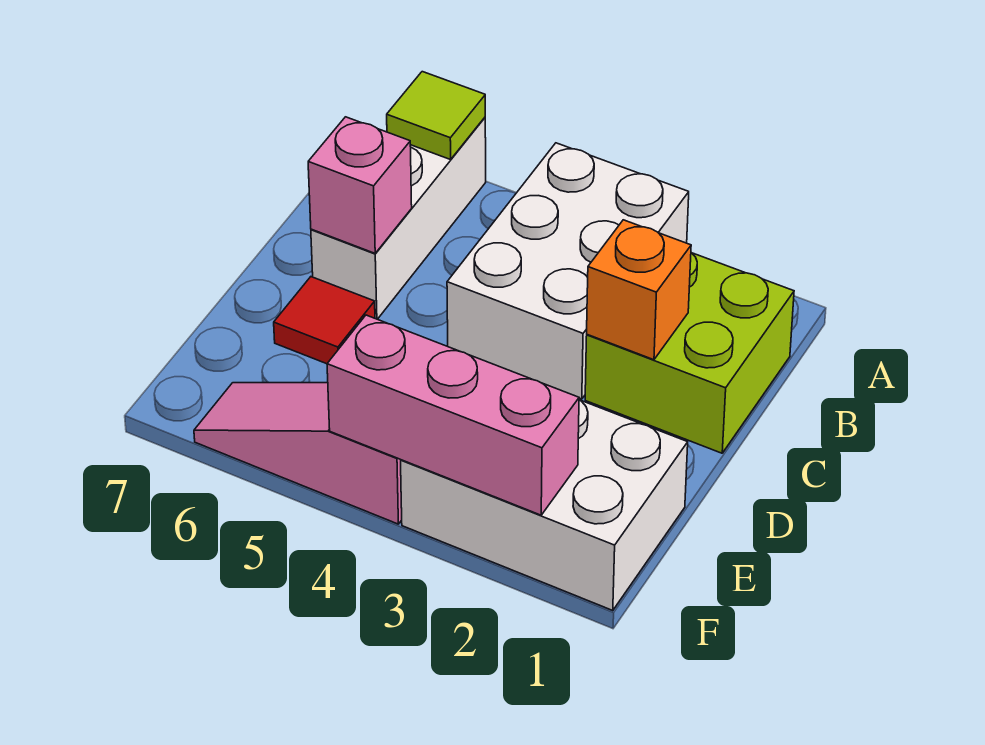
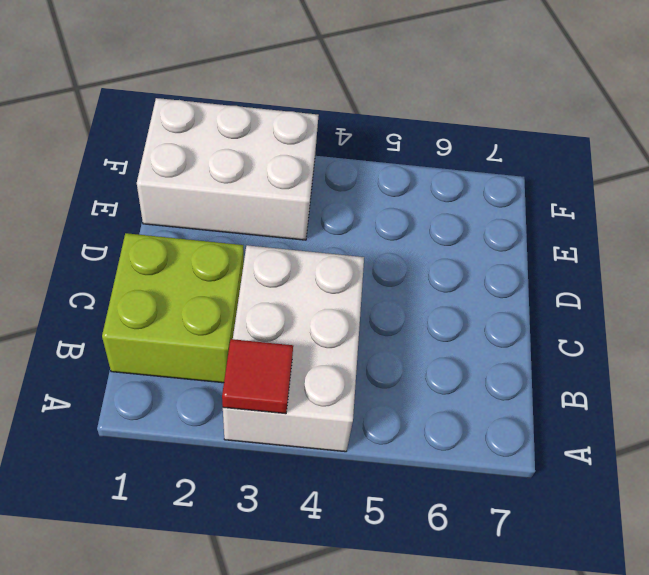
red tile A3 level 2 -> red tile D6 level 1
none -> white brick A6:C6 level 1
none -> pink slope F4:F6 level 1 top 4

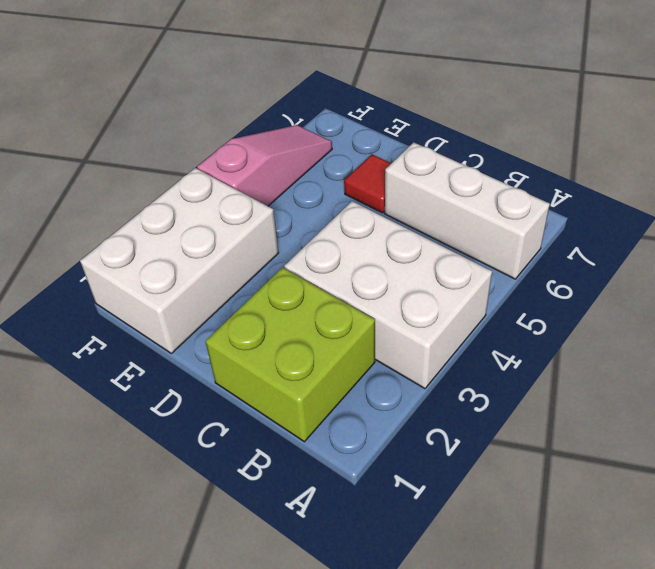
none -> lime tile A6 level 2
none -> orange brick C2 level 2

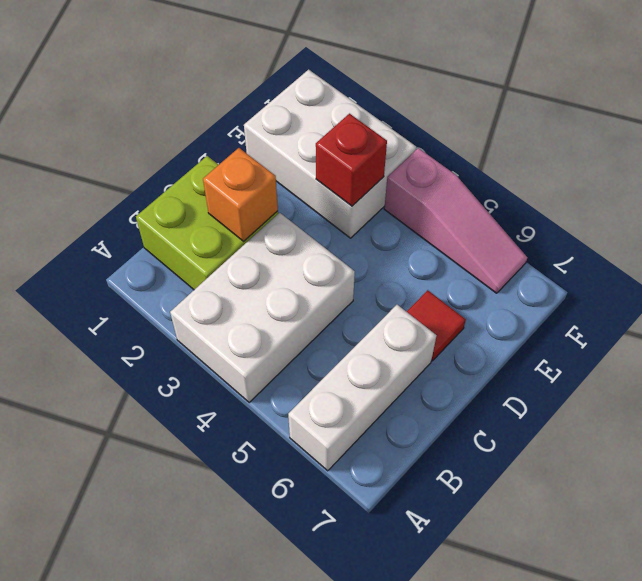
red brick E3 level 2 -> none
none -> lime tile A6 level 2
none -> pink brick C6 level 2

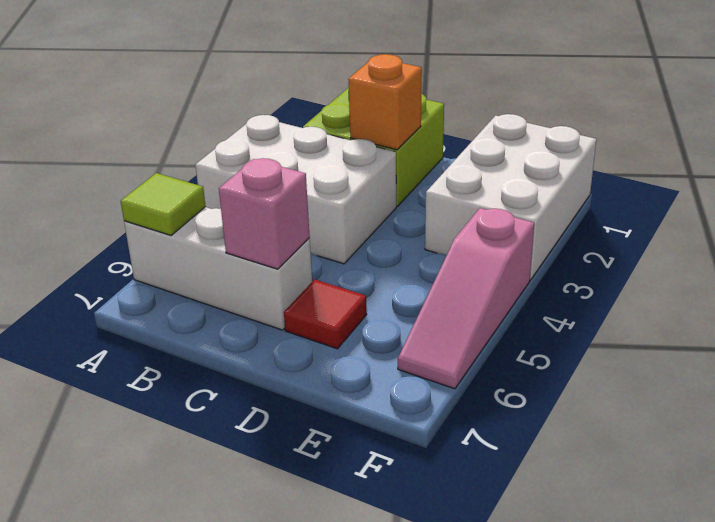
none -> pink brick F2:F4 level 2

